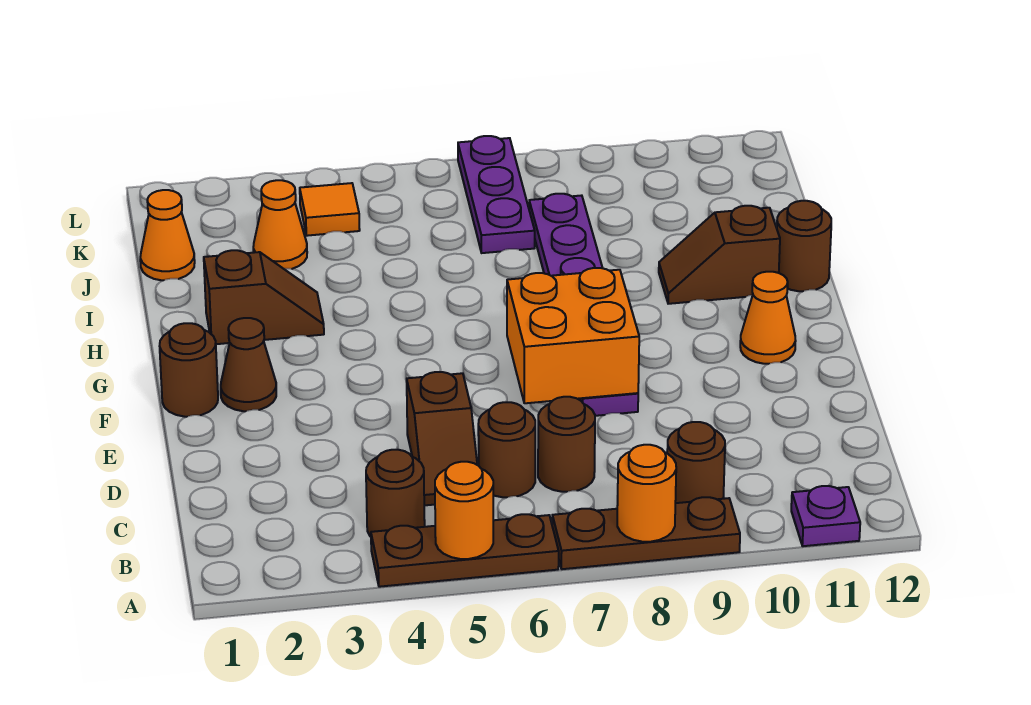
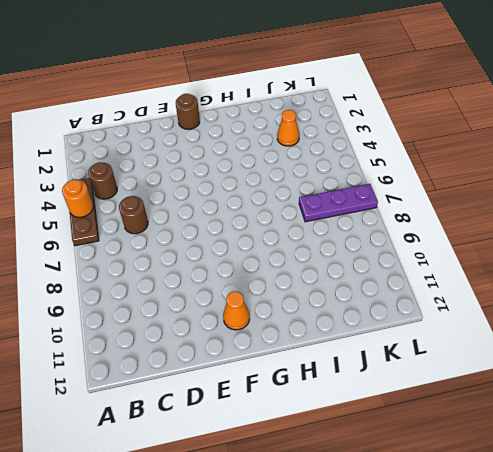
none -> brown plate A7:A9 level 1
none -> purple plate A11 level 1
none -> brown round brick B9 level 1

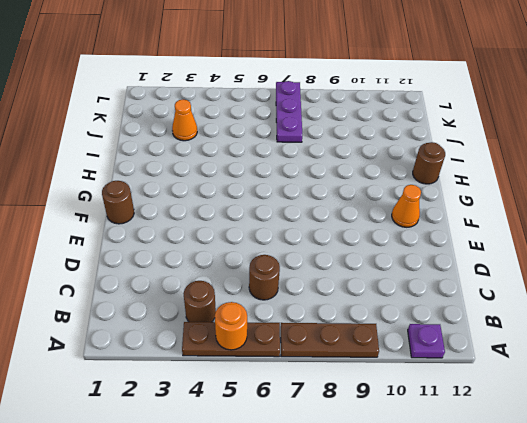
none -> brown round brick B9 level 1
none -> brown slope C5:D5 level 1 top D
none -> brown round brick C7 level 1

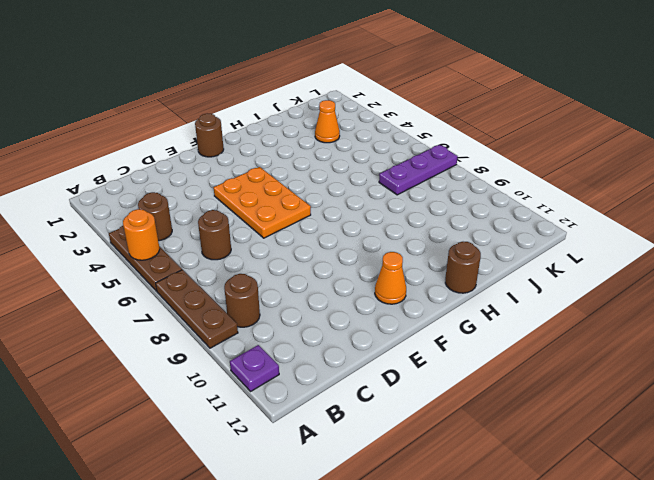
orange plate E4:F6 level 1 -> none
none -> brown slope C5:D5 level 1 top D
none -> brown round brick C7 level 1
none -> purple plate E8:J8 level 1

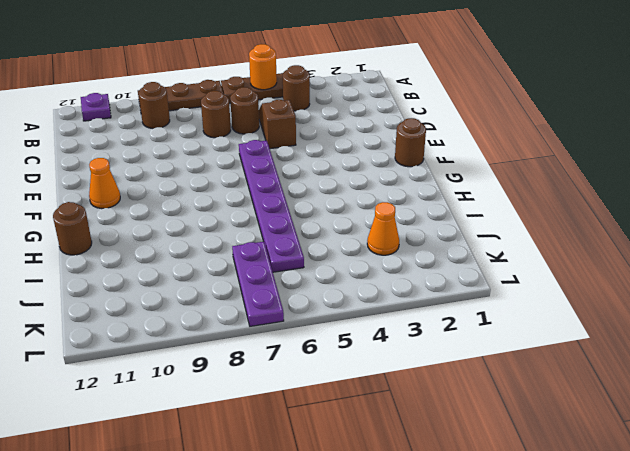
purple plate E6:J6 level 1 -> purple plate E8:J8 level 1
none -> brown cone F2 level 1
none -> brown slope H2:H3 level 1 top 2
none -> brown slope H10:H11 level 1 top 11

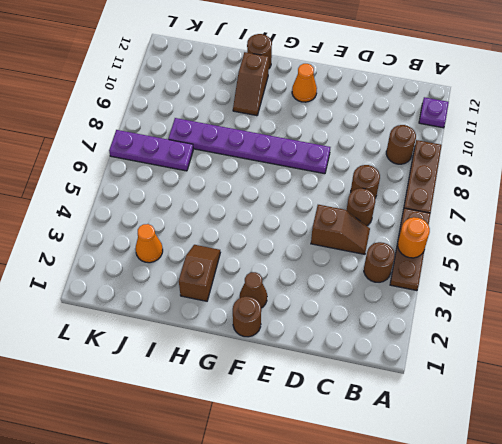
none -> orange cone J1 level 1
none -> orange tile K4 level 1
none -> orange round brick A8 level 2

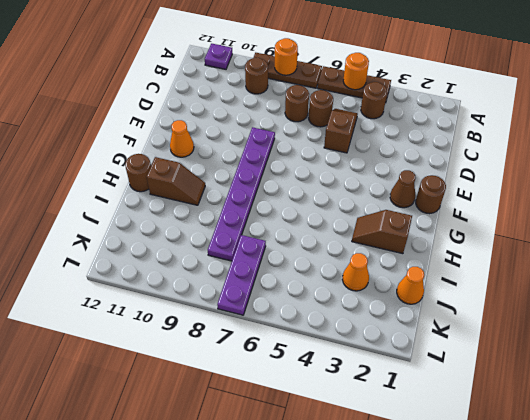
none -> orange tile K4 level 1
none -> orange brick E7:F8 level 2

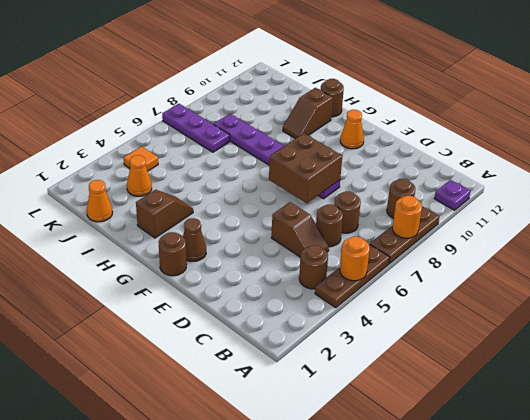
brown brick E7:F8 level 2 -> orange brick E7:F8 level 2

